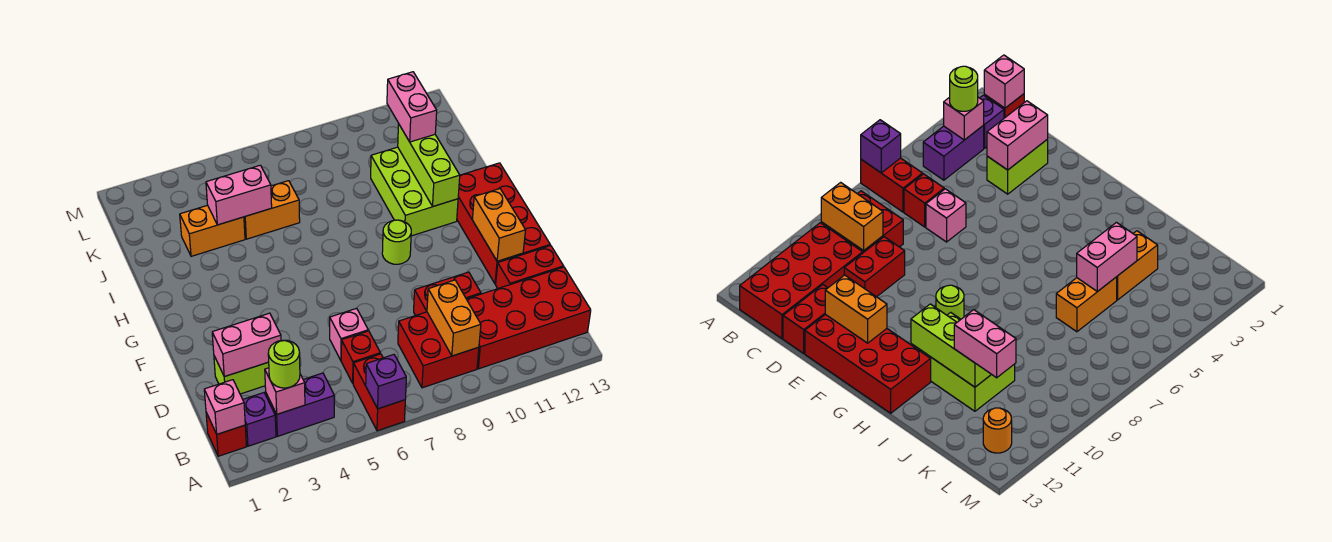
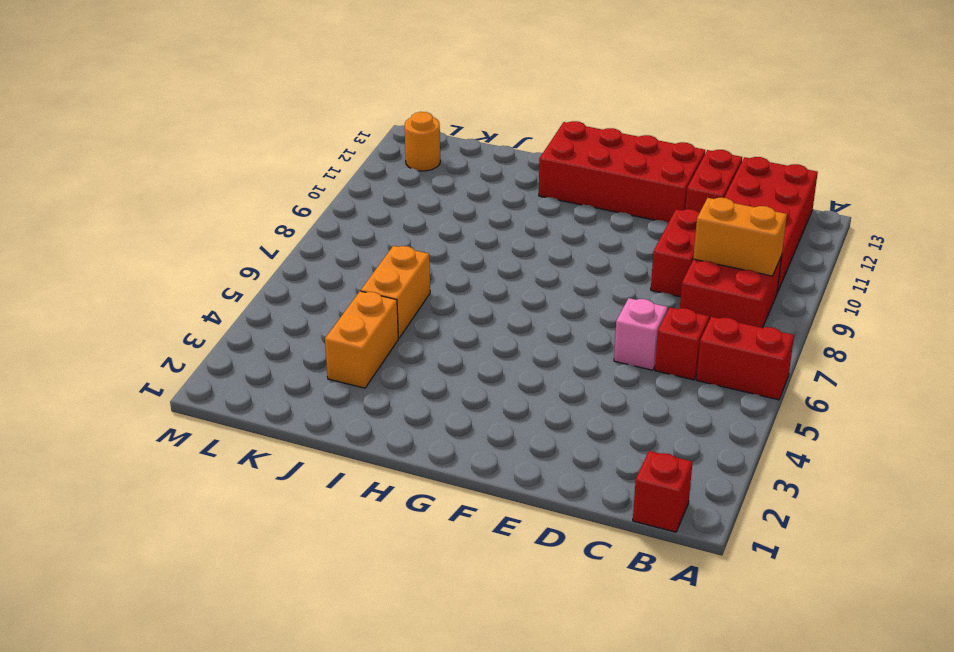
none -> purple brick B2 level 1
none -> purple brick B3:B4 level 1
none -> lime brick D2:D3 level 1

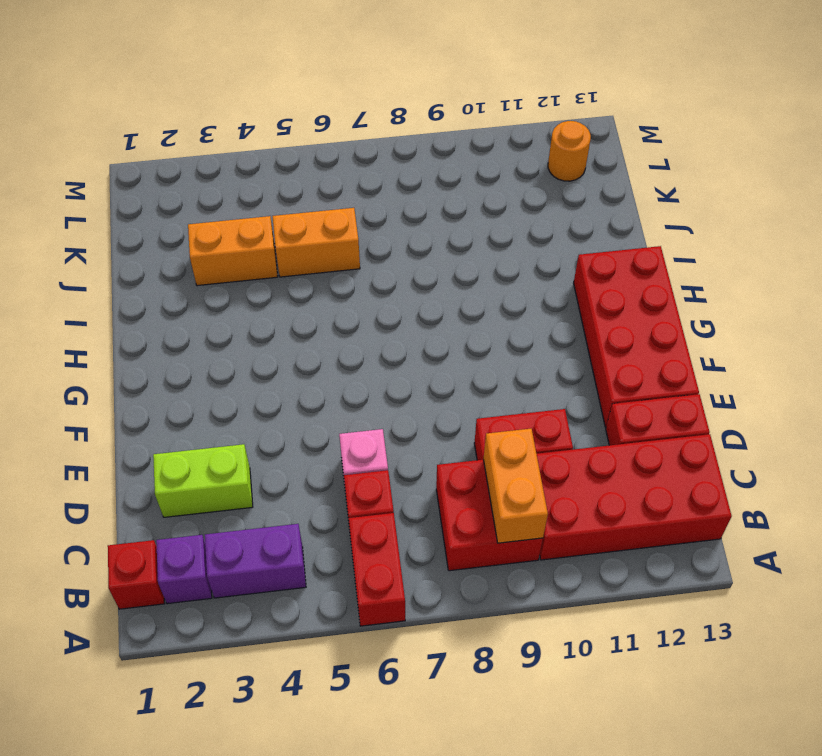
none -> lime round brick G9 level 1
none -> lime brick H10:J11 level 1
none -> purple brick A6 level 2

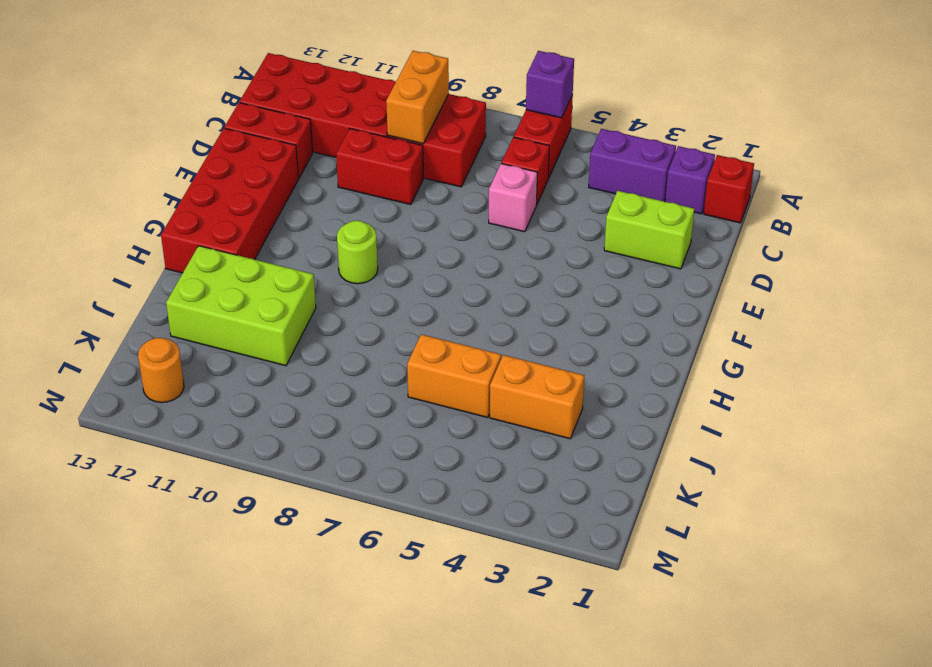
lime brick I10:J12 level 1 -> lime brick H10:J11 level 1
none -> pink brick B1 level 2
none -> pink brick B3 level 2
none -> pink brick D2:D3 level 2

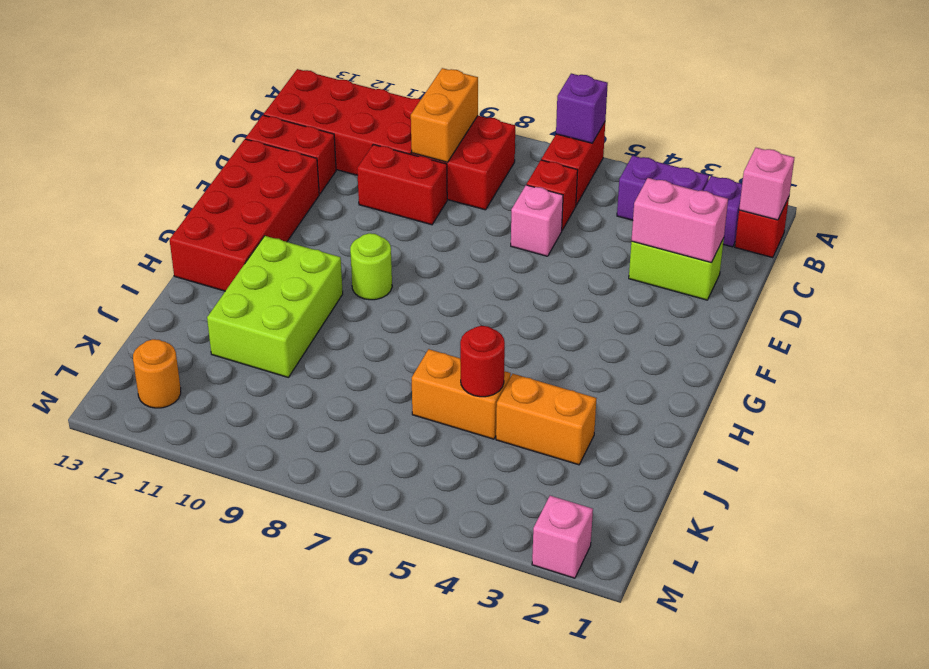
red round brick J5 level 2 -> pink brick J4:J5 level 2
pink brick M2 level 1 -> pink brick B3 level 2
none -> orange brick E12:F12 level 2
none -> lime brick H11:J11 level 2
none -> lime round brick B3 level 3

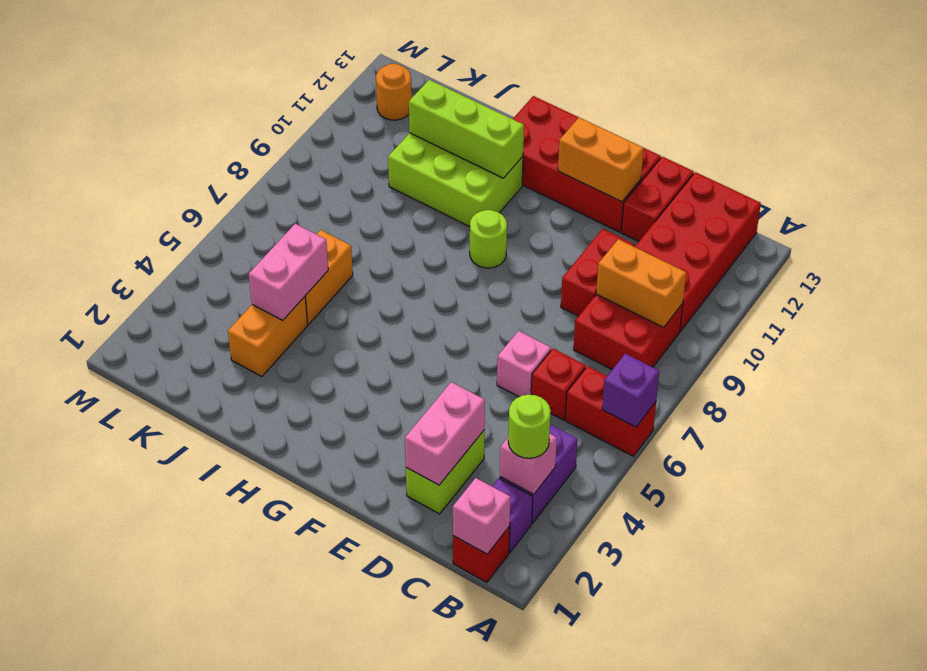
none -> pink brick J11:K11 level 3

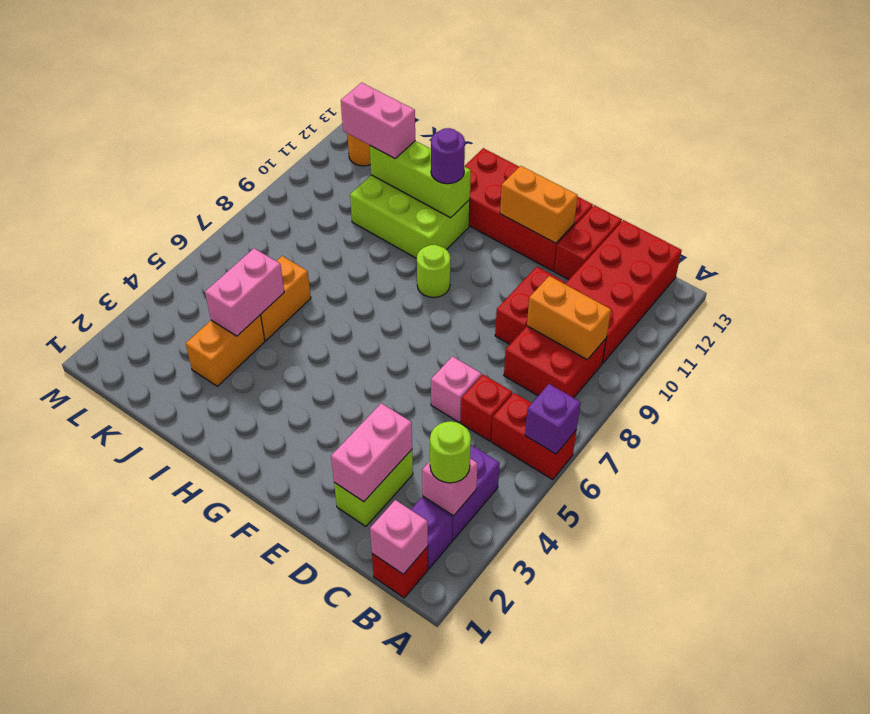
purple round brick H11 level 3 -> none

